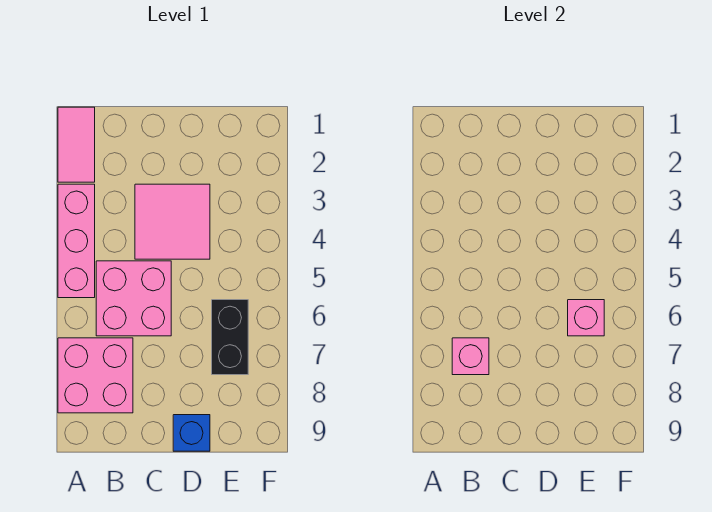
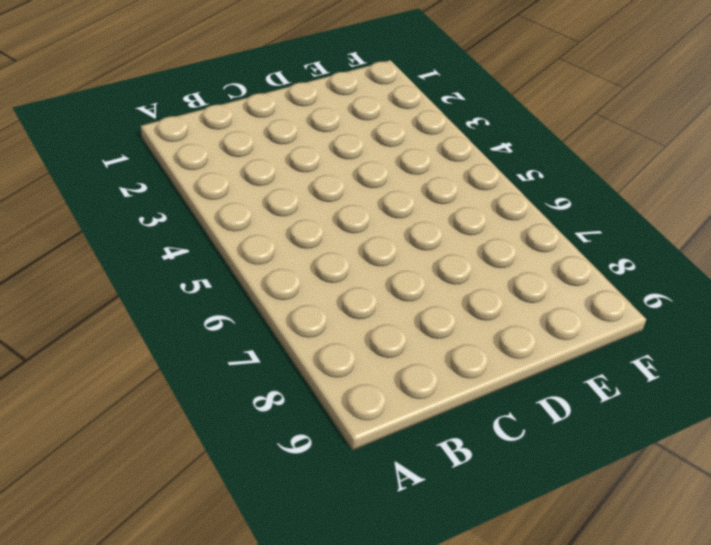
none -> pink tile A1:A2 level 1
none -> pink brick A3:A5 level 1

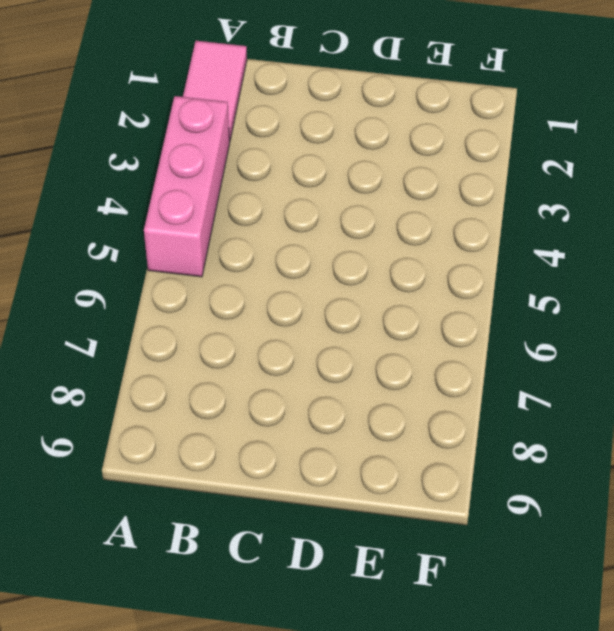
none -> pink brick A7:B8 level 1
none -> pink brick B5:C6 level 1

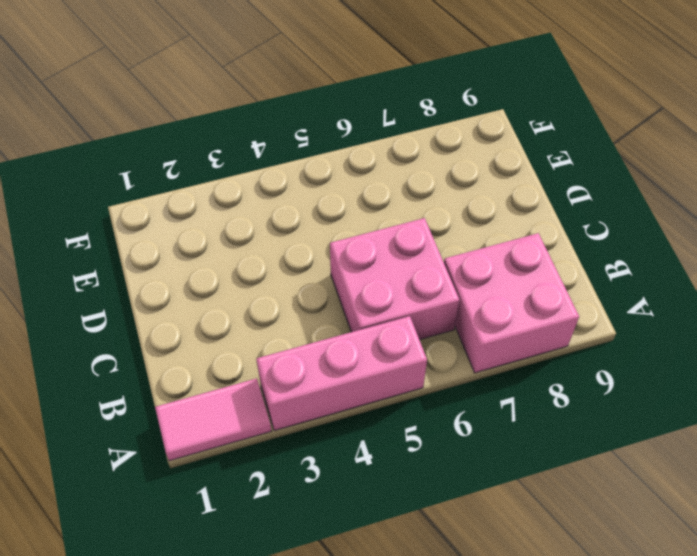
none -> pink tile C3:D4 level 1
none -> blue brick D9 level 1

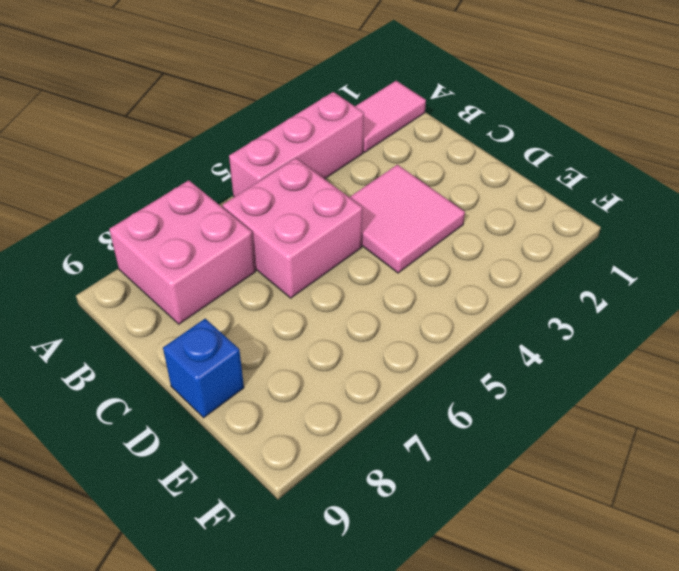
none -> black brick E6:E7 level 1
none -> pink brick B7 level 2

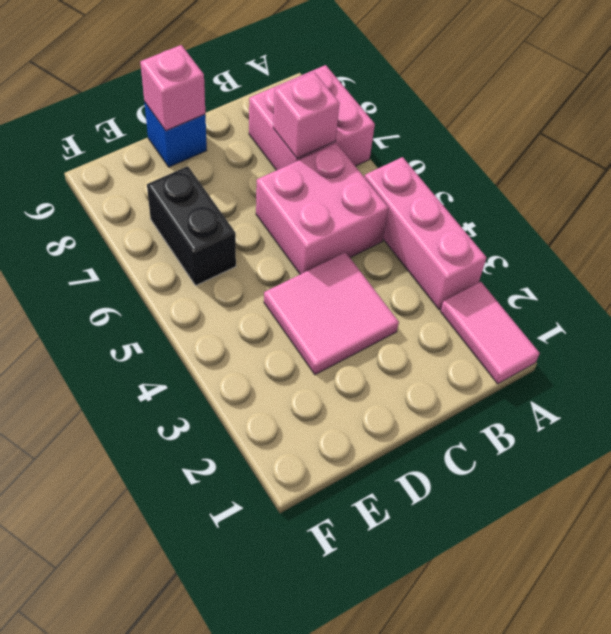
pink brick D9 level 2 -> pink brick E6 level 2

